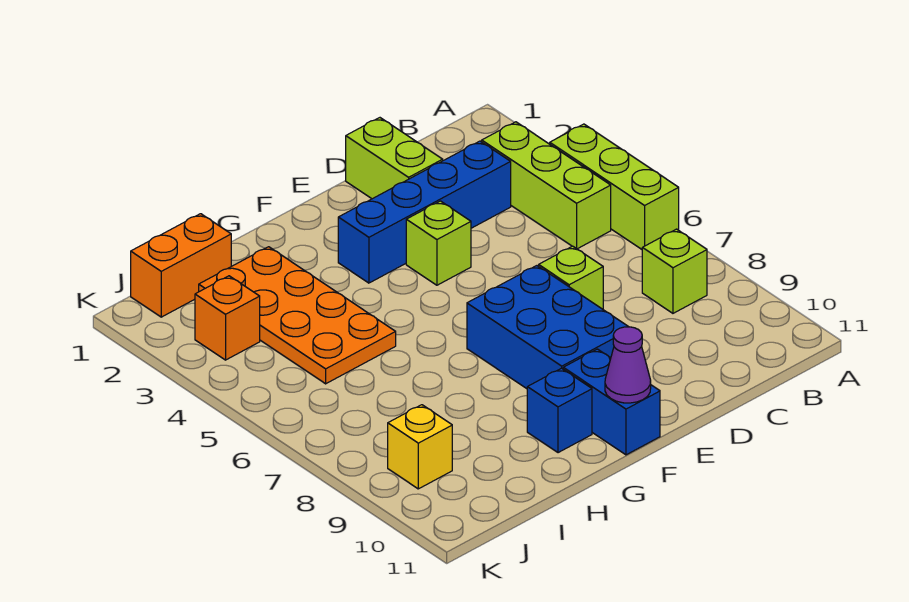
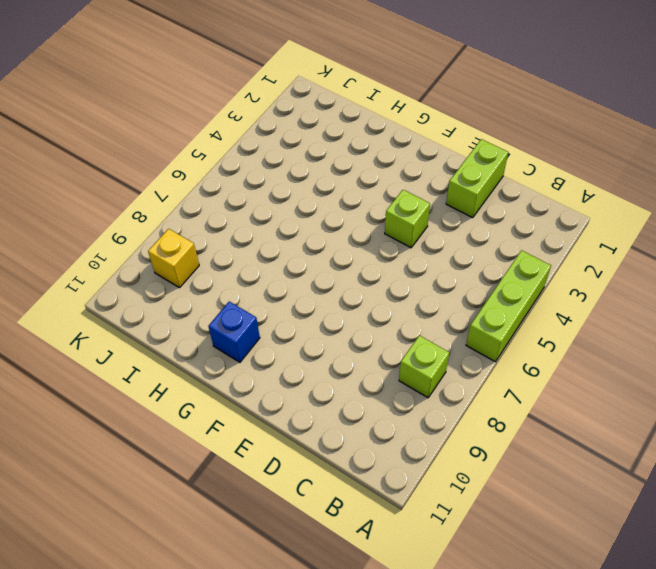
none -> lime brick B3:B5 level 1
none -> blue brick C3:F3 level 1
none -> lime brick D7 level 1

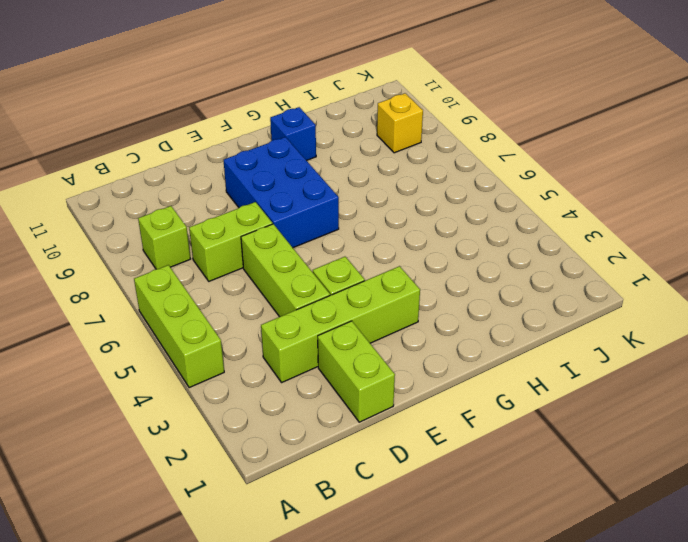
lime brick C3:F3 level 1 -> blue brick C3:F3 level 1
lime brick C7:D7 level 1 -> lime brick D7 level 1
lime brick D4:D6 level 1 -> lime brick B3:B5 level 1
none -> blue brick F10:F11 level 1
none -> orange plate H2:I5 level 1
none -> orange brick I1:J1 level 1

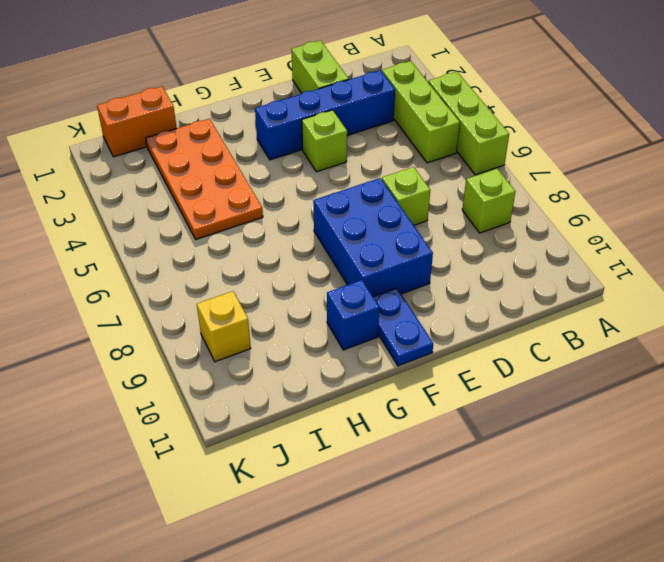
blue plate F10:F11 level 1 -> blue brick F10:F11 level 1
none -> orange brick J3 level 1
none -> purple cone F11 level 2

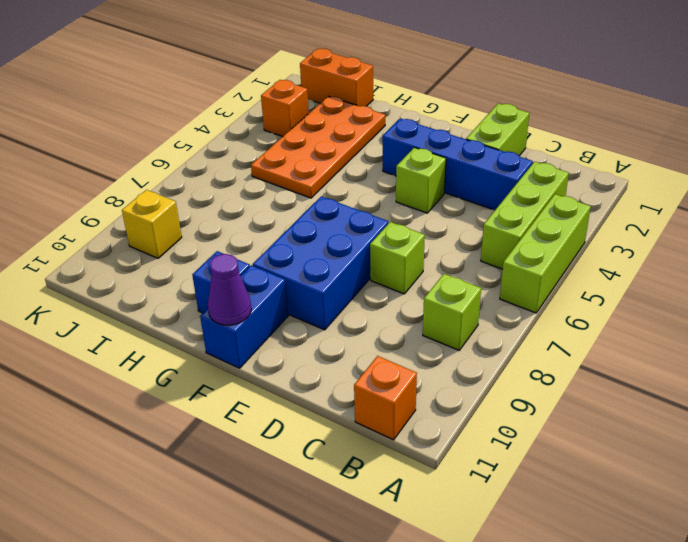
orange brick B11 level 1 -> none

